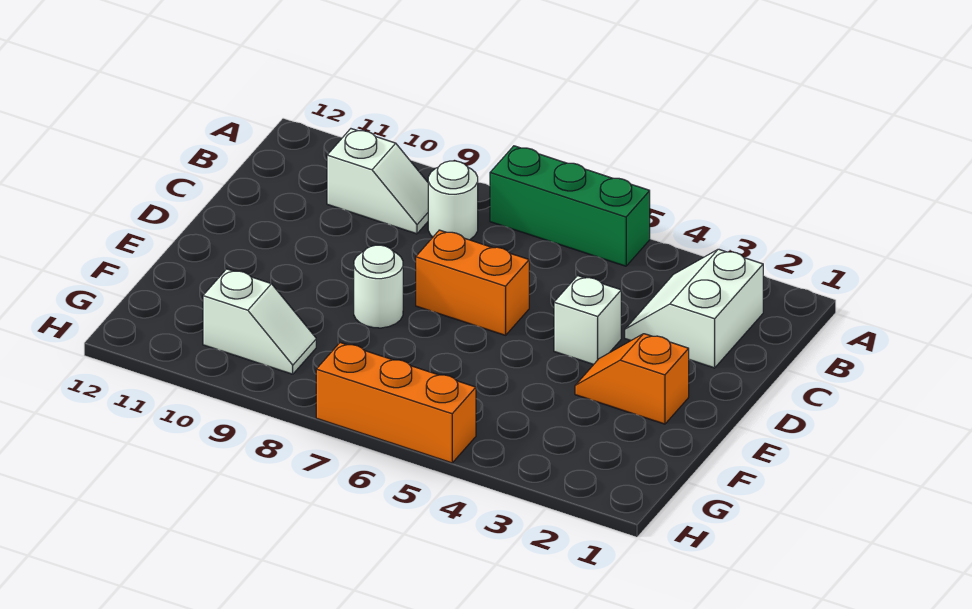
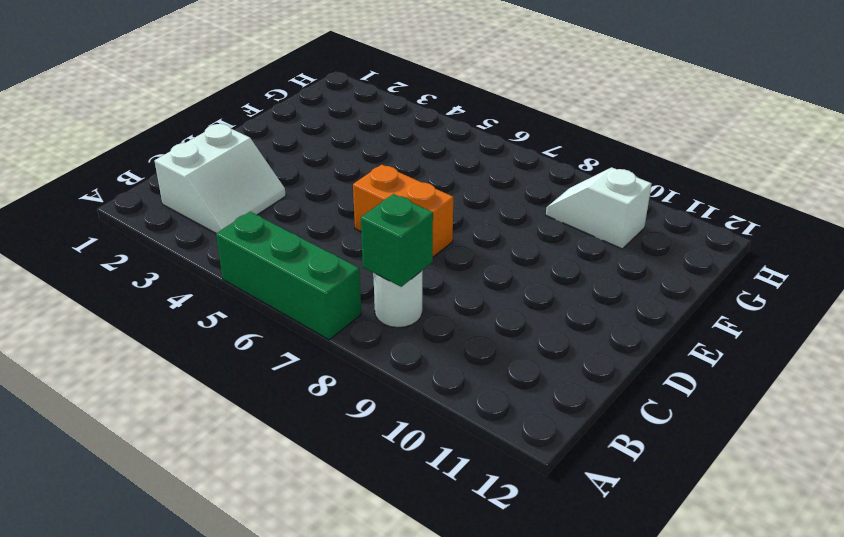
green brick B8 level 2 -> none
none -> white slope B9:B10 level 1 top 10
none -> white brick D4 level 1

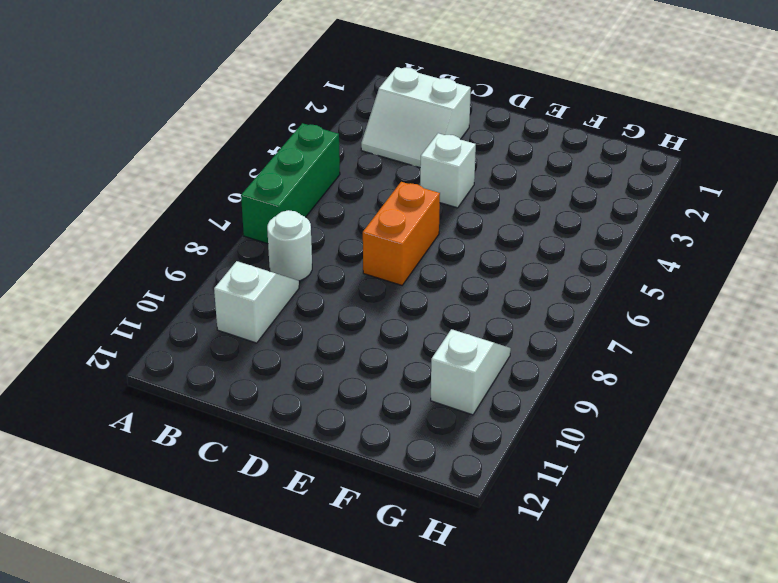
none -> orange slope E2:E3 level 1 top 2
none -> white round brick E8 level 1

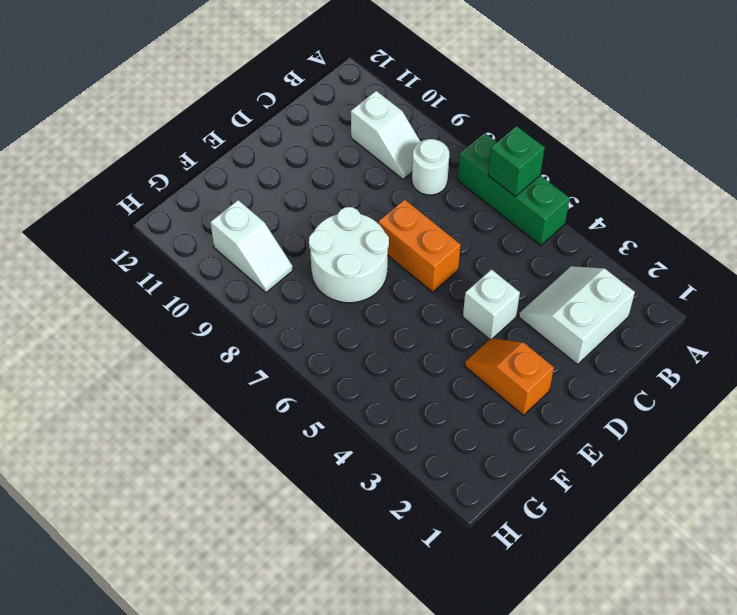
green brick A6 level 2 -> none
white round brick E7:F8 level 1 -> white round brick E8 level 1
none -> orange brick H5:H7 level 1

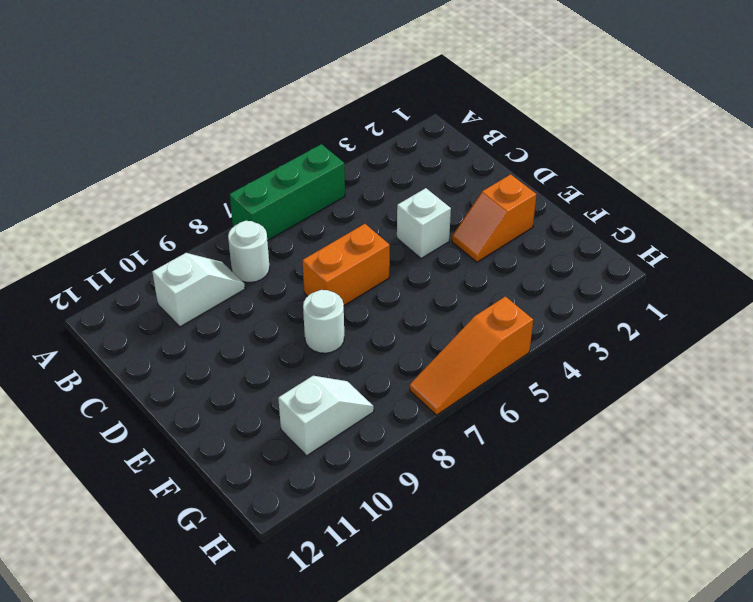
orange slope H5:H7 level 1 top 5 -> orange brick H5:H7 level 1
none -> white slope B2:C3 level 1 top 2

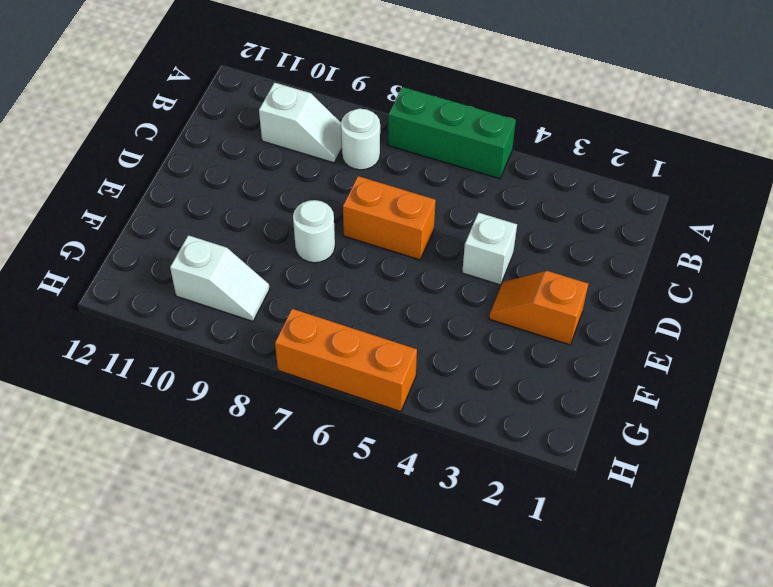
none -> white slope B2:C3 level 1 top 2

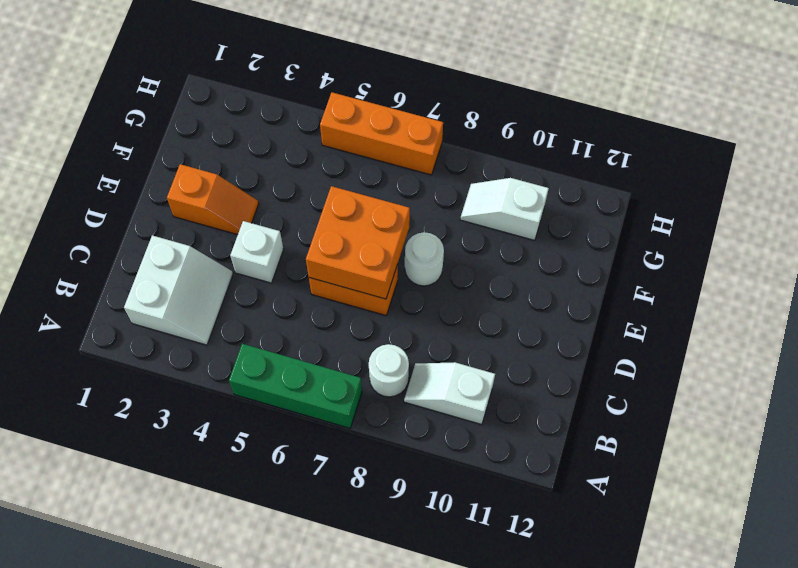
orange brick D6:E7 level 2 -> none

